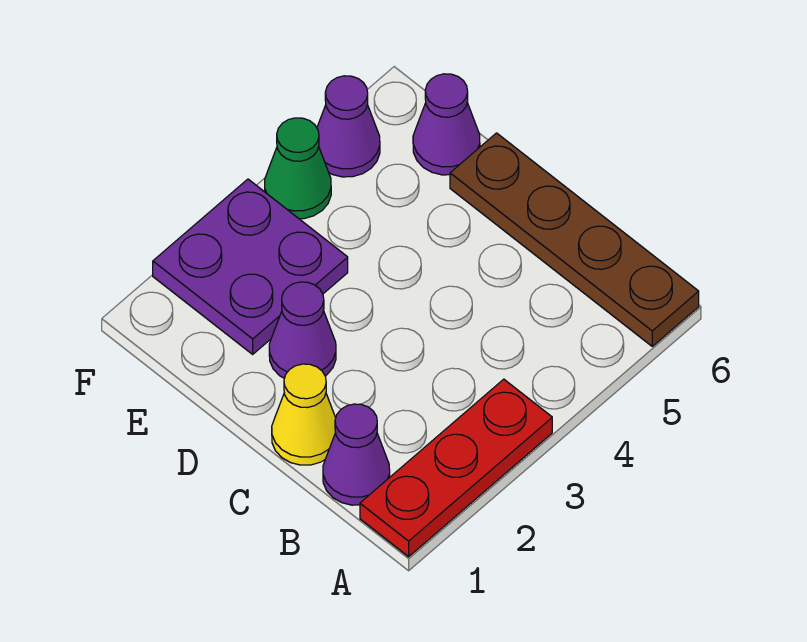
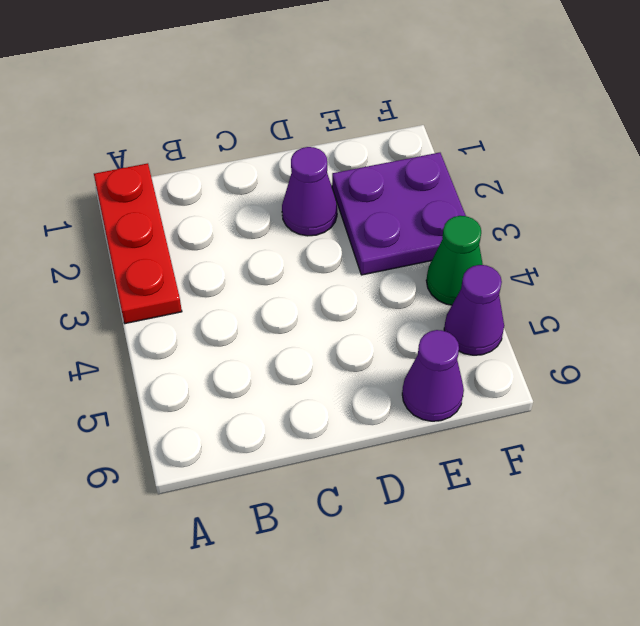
none -> brown plate A6:D6 level 1
none -> purple cone B1 level 1

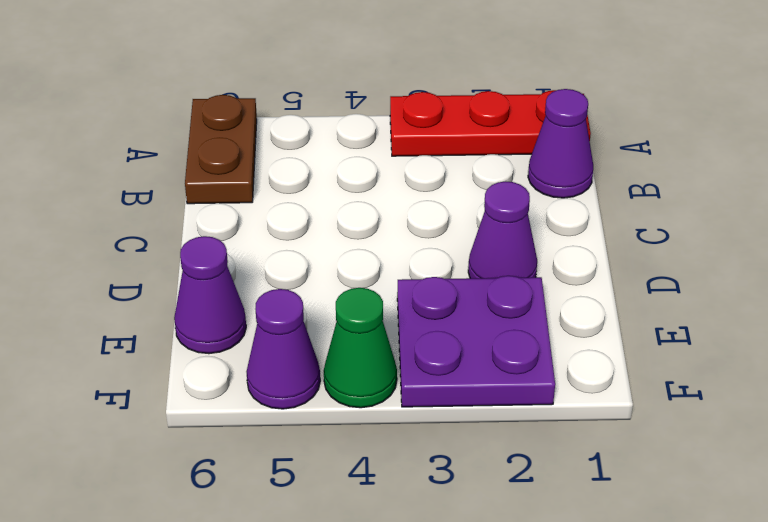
brown plate A6:B6 level 1 -> brown plate A6:D6 level 1
none -> yellow cone C1 level 1

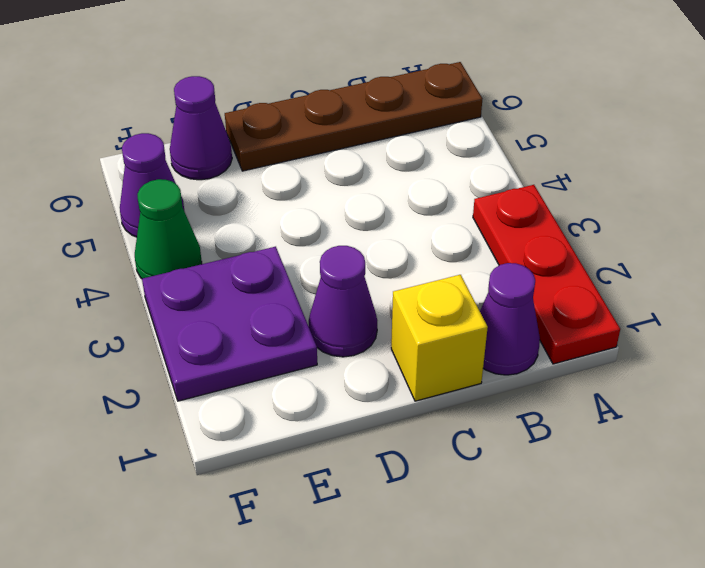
yellow brick C1 level 1 -> yellow cone C1 level 1

